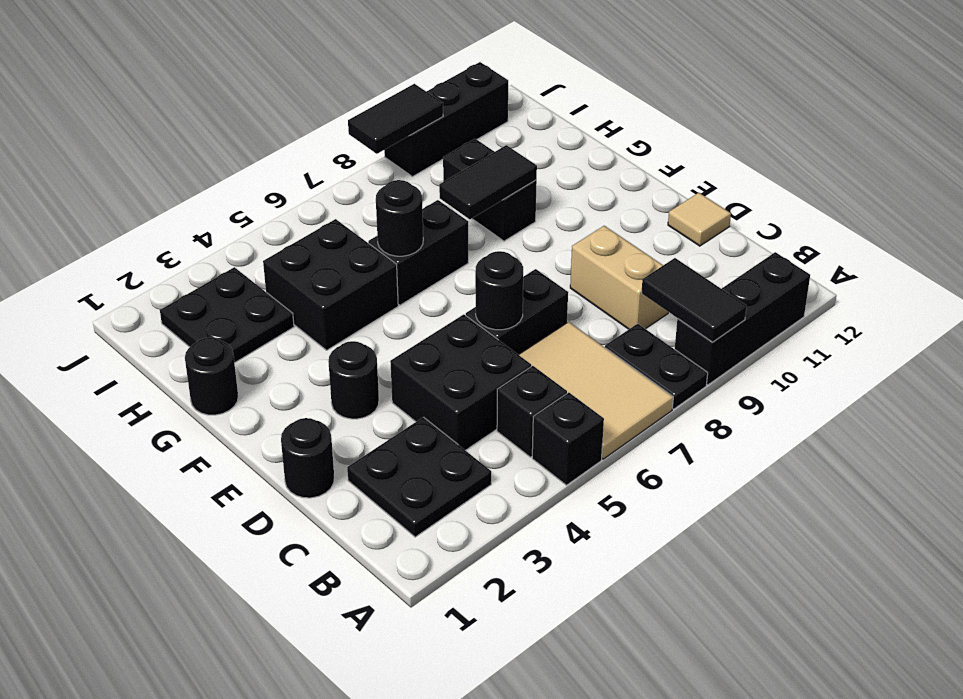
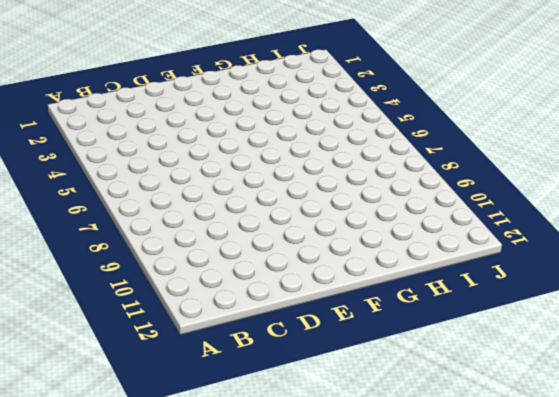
none -> black brick A5 level 1
none -> tan tile A6:C7 level 1
none -> black plate A8:B8 level 1

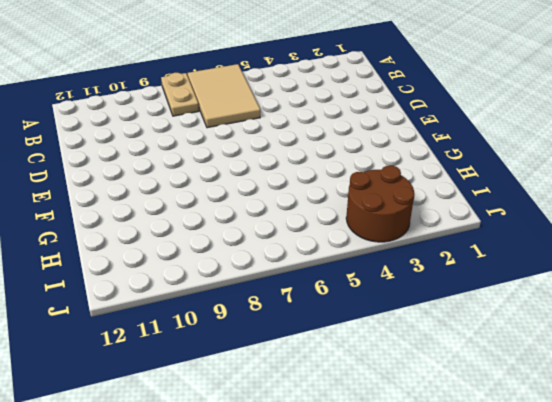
tan plate A8:B8 level 1 -> black plate A8:B8 level 1
brown round brick I3:J4 level 1 -> black plate H2:I3 level 1
none -> black brick A5 level 1
none -> black brick A9:A11 level 1
none -> black plate B2:C3 level 1

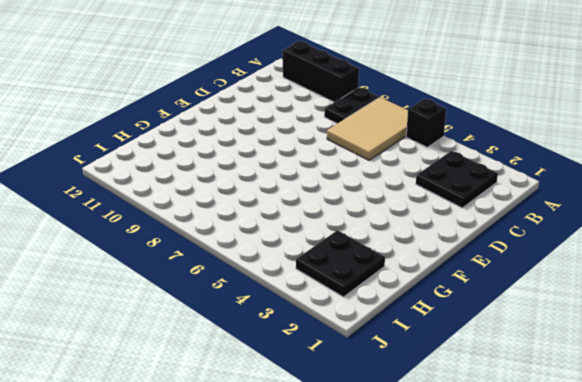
none -> black brick B5 level 1
none -> black brick C4:D5 level 1
none -> tan brick C9:D9 level 1

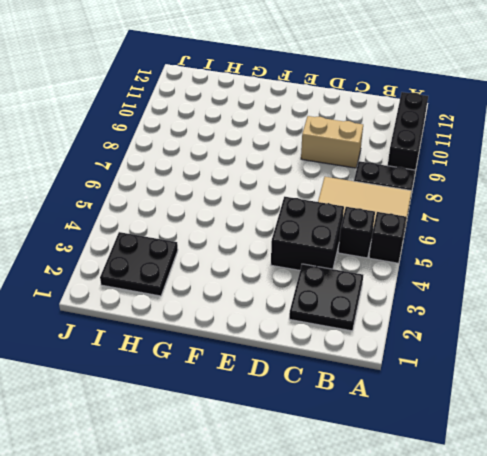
none -> black round brick D1 level 1
none -> black brick D6:D7 level 1
none -> tan tile D12 level 1

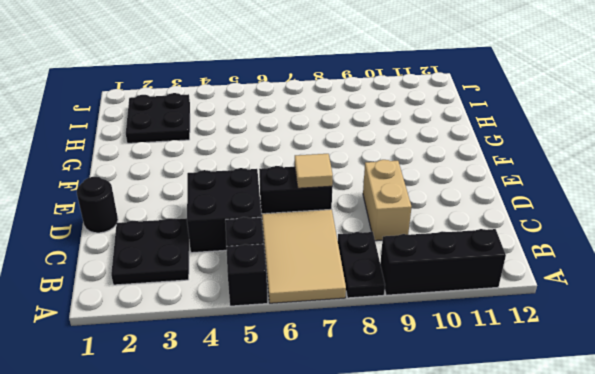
tan tile D7 level 2 -> tan tile D12 level 1
none -> black round brick E3 level 1
none -> black round brick G1 level 1
none -> black brick G4:H5 level 1

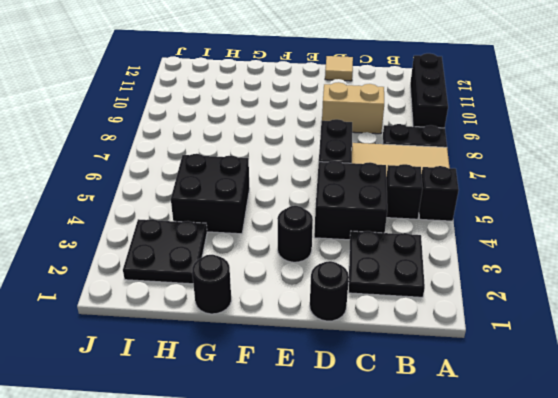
none -> black brick G6:G7 level 1
none -> black brick G9:H9 level 1
none -> black brick J9:J11 level 1

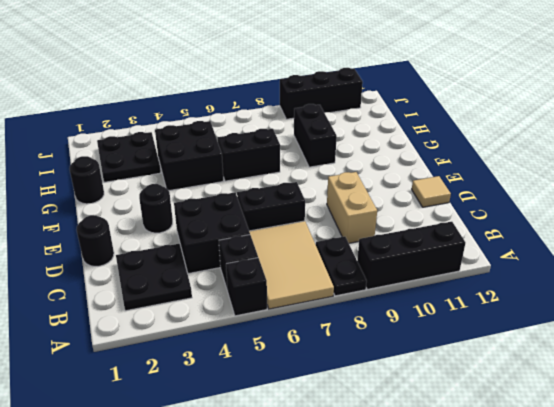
none -> black tile A9:B9 level 2
none -> black round brick D6 level 2
none -> black round brick G6 level 2

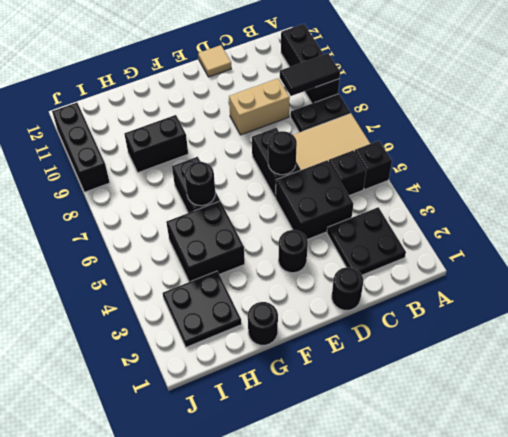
none -> black tile G8:G9 level 2
none -> black tile J8:J9 level 2

